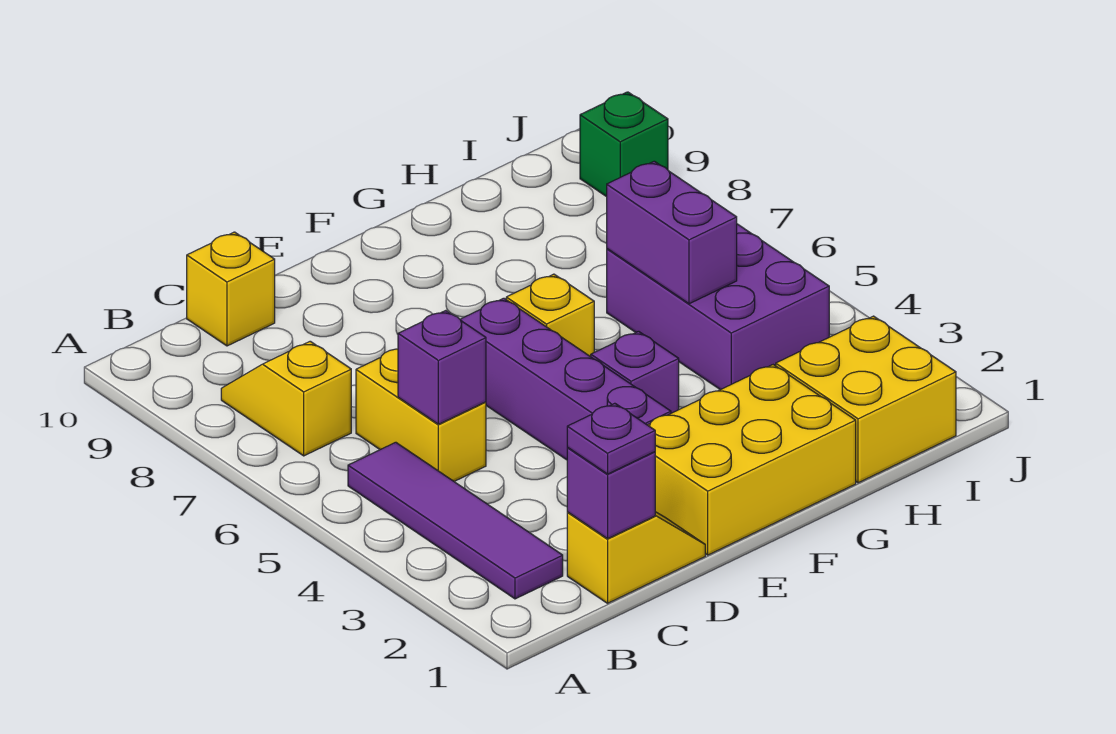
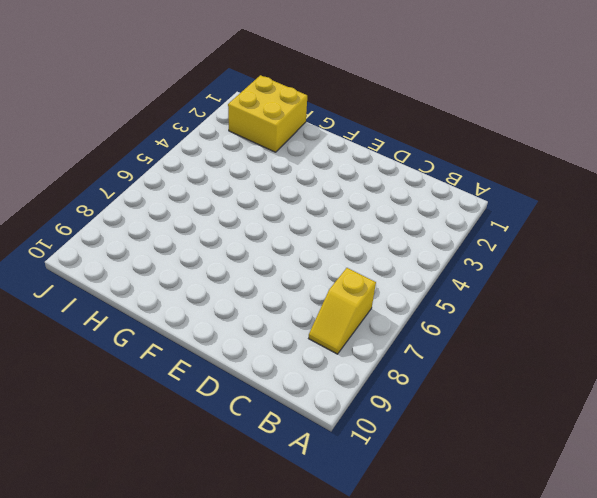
none -> purple tile B2:B5 level 1
none -> yellow slope C1:D1 level 1 top C
none -> yellow brick C5:C6 level 1

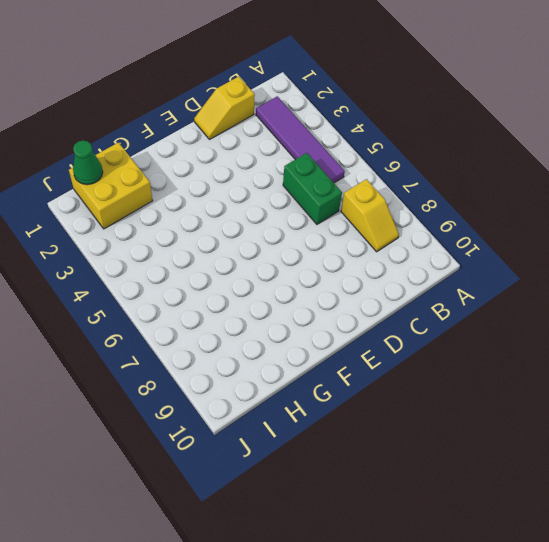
green brick C5:C6 level 1 -> yellow brick C5:C6 level 1
green cone I1 level 2 -> none
none -> yellow brick C10 level 1
none -> yellow brick E1:G2 level 1
none -> purple brick E3:E6 level 1

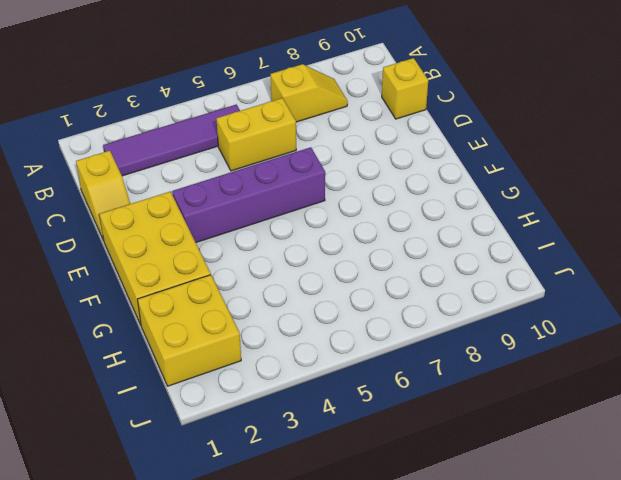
none -> purple brick F4 level 1
none -> yellow brick F6 level 1
none -> purple brick H4:I6 level 1

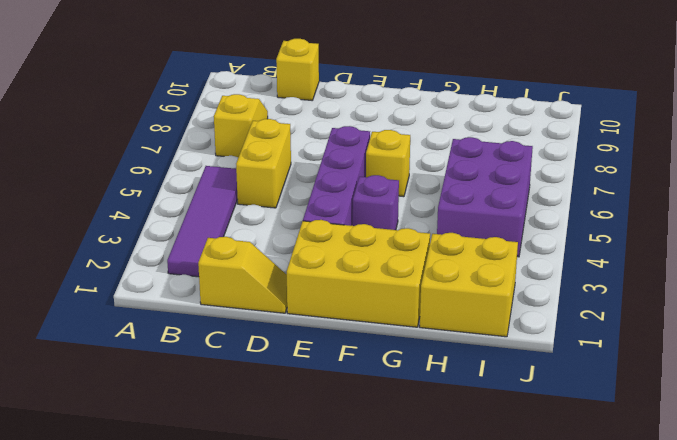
none -> green brick J9 level 1
none -> purple brick C1 level 2
none -> purple brick C5 level 2

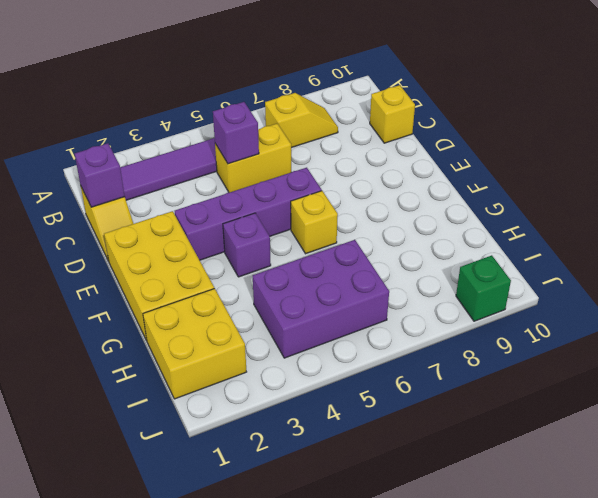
none -> purple brick H5:H6 level 2
none -> purple plate C1 level 3

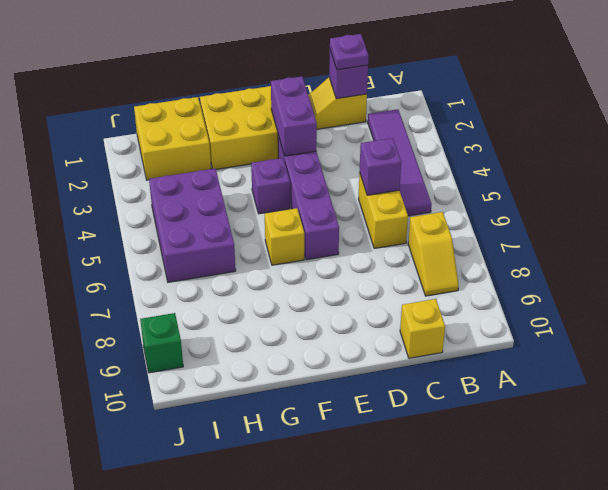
purple brick E2:E3 level 2 -> purple brick H5:H6 level 2

